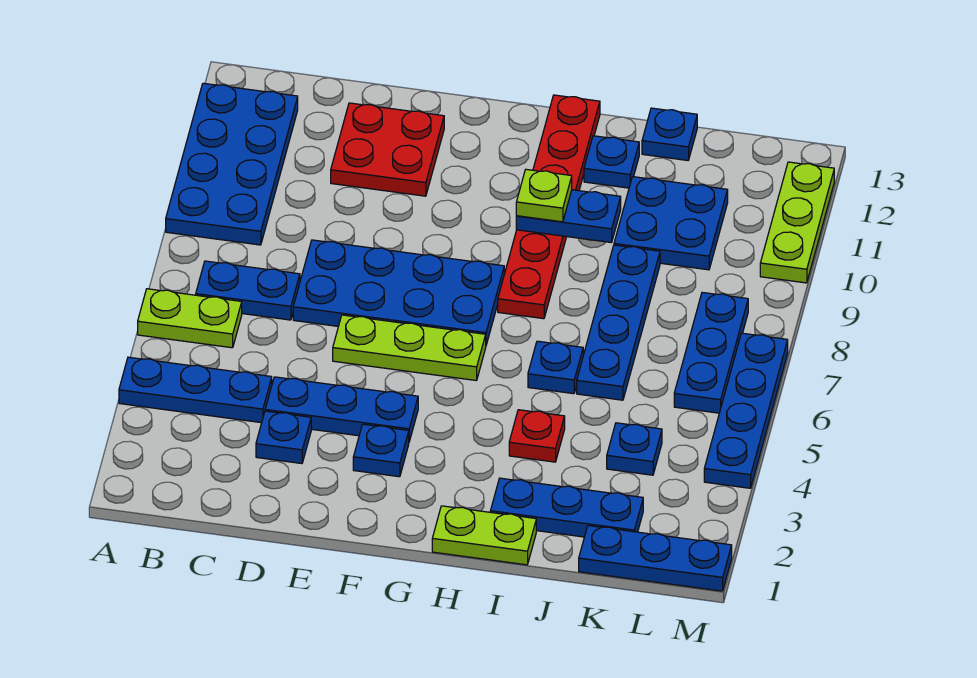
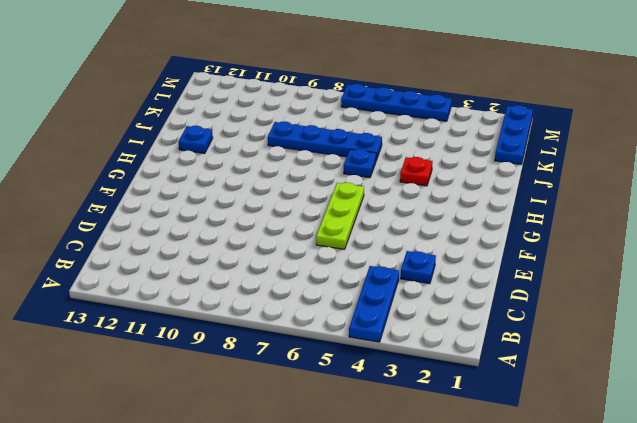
none -> lime plate A6:B6 level 1
none -> blue plate A9:B12 level 1
none -> blue plate B7:C7 level 1

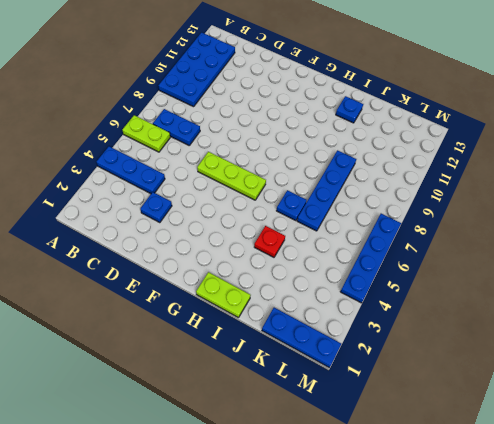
none -> blue plate D4:F4 level 1
none -> blue plate D7:G8 level 1
none -> red plate D11:E12 level 1

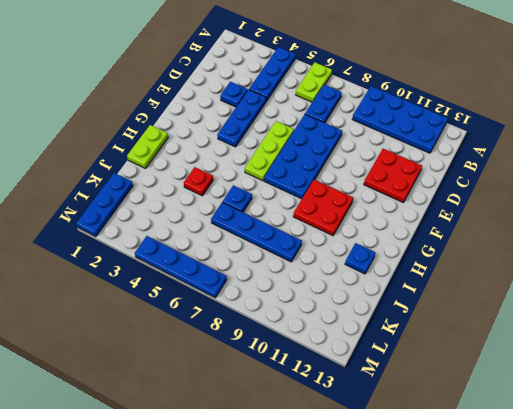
red plate G9:H10 level 1 -> red plate H8:H13 level 1
none -> blue plate F3 level 1
none -> blue plate I2:K2 level 1
none -> blue plate J10:K11 level 1

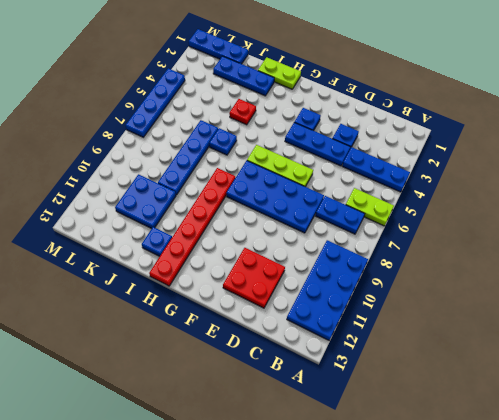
none -> blue plate J13 level 1
none -> blue plate K4 level 1
none -> blue plate L6:L8 level 1

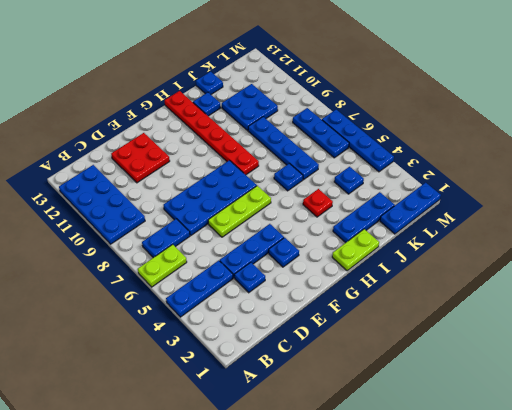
none -> lime plate M10:M12 level 1
none -> blue plate H10:I10 level 2
none -> lime plate H10 level 3

